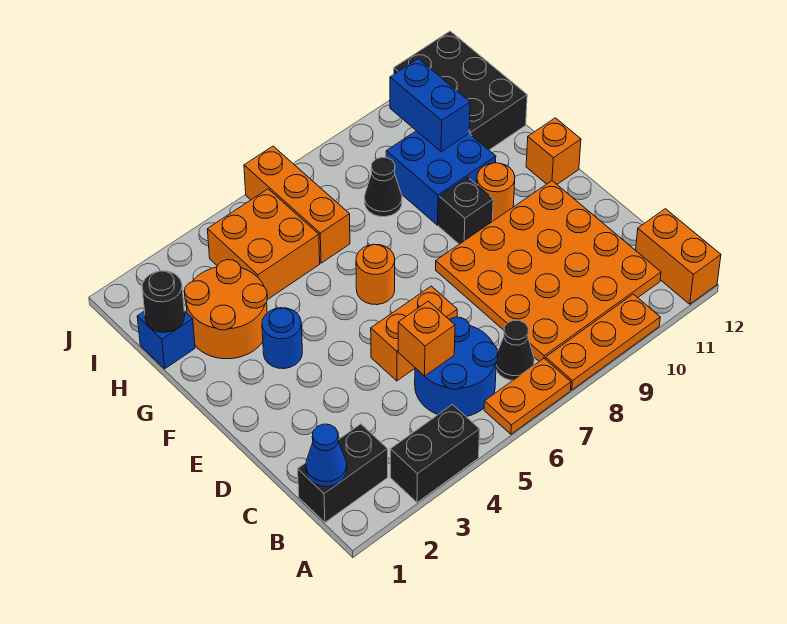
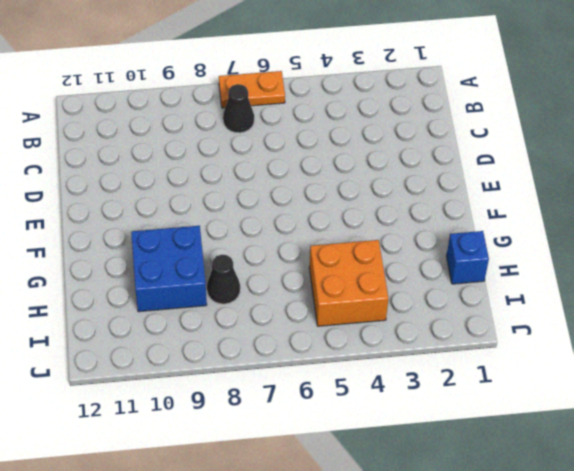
none -> black brick A3:A4 level 1
none -> orange plate A8:A10 level 1
none -> orange brick A12:B12 level 1

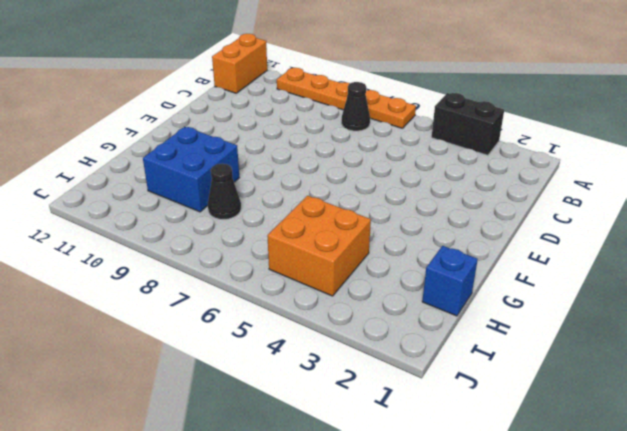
none -> black brick B1:B2 level 1
none -> blue round brick B5:C6 level 1
none -> orange plate B8:E11 level 1

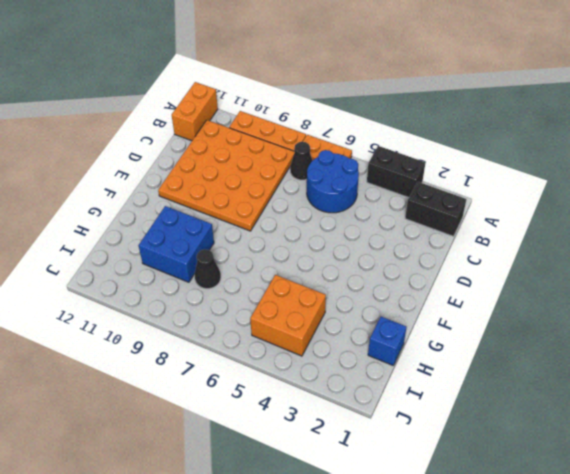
none -> orange brick D5:D6 level 1
none -> blue round brick F3 level 1
none -> orange round brick F6 level 1

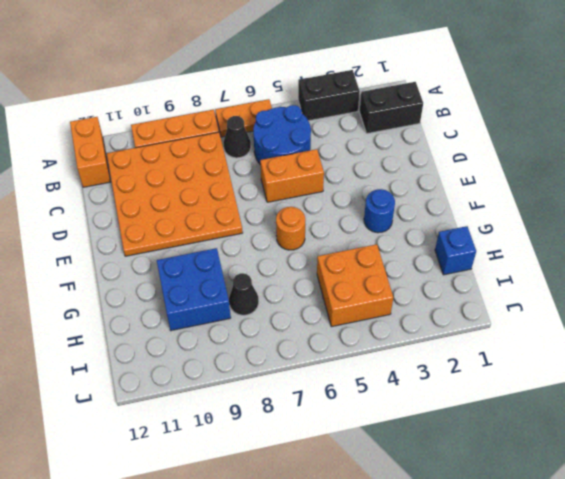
none -> black brick F9 level 1
none -> orange round brick F10 level 1
none -> orange brick F12 level 1

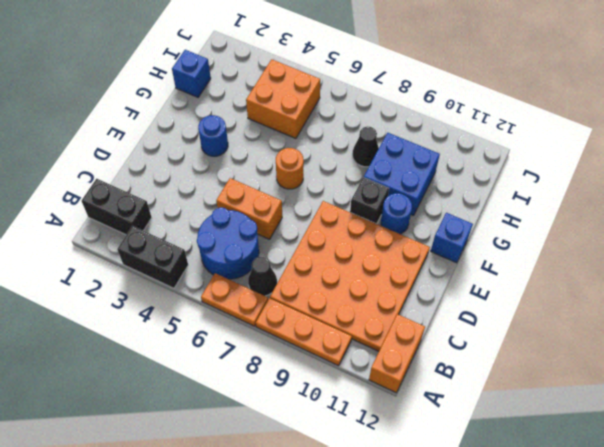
blue round brick F10 level 1 -> orange round brick F10 level 1
blue brick F12 level 1 -> orange brick F12 level 1
none -> orange round brick G2:H3 level 1
none -> orange brick H6:J6 level 1
none -> black brick H11:J12 level 1

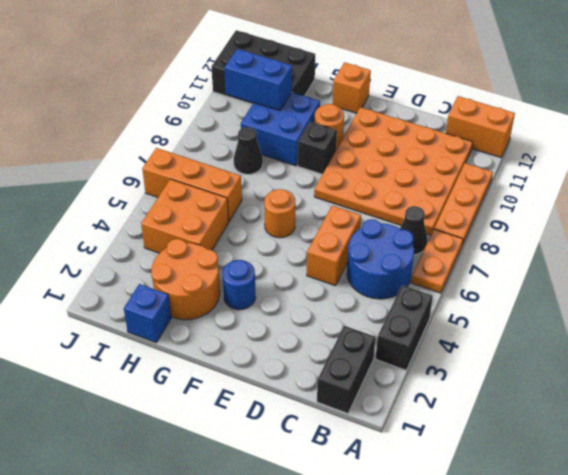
none -> blue cone B1 level 2
none -> orange brick C5 level 2
none -> black round brick H1 level 2

